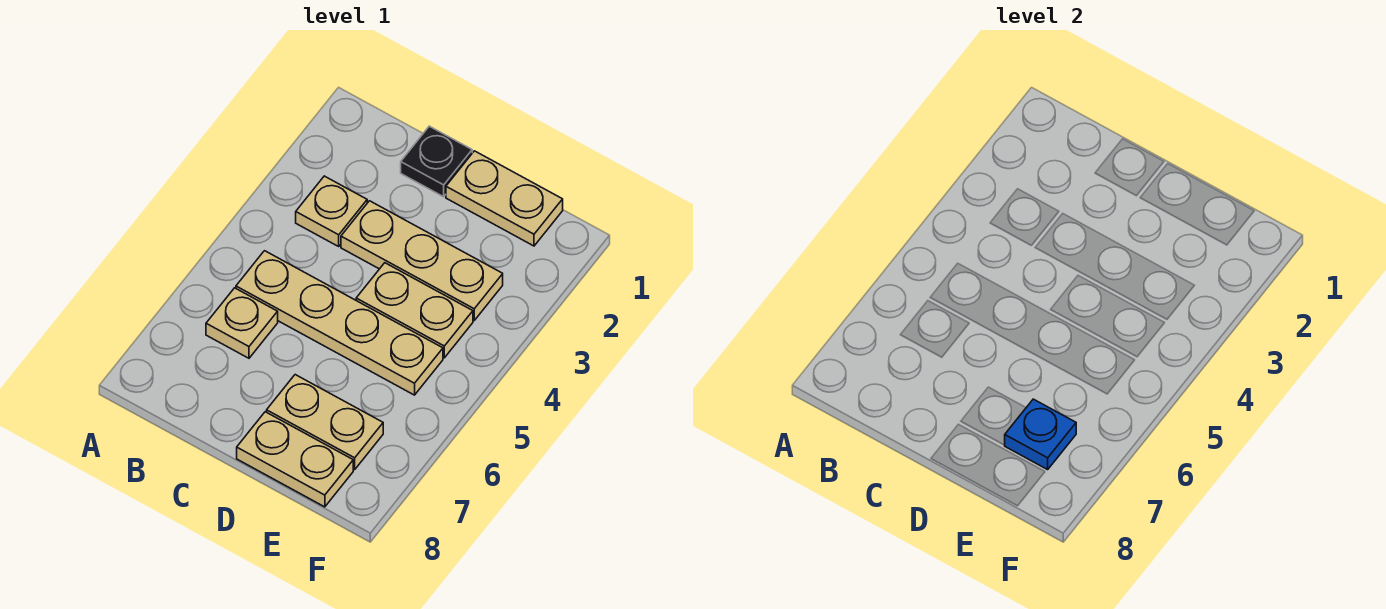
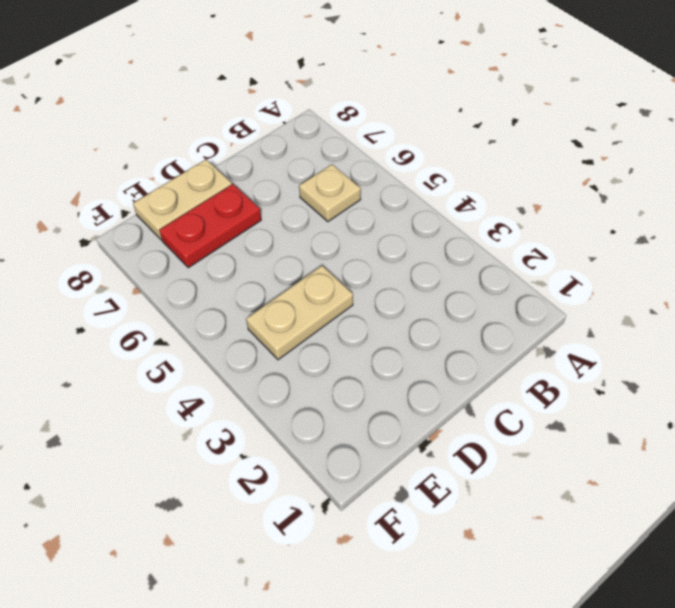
red plate D7:E7 level 1 -> tan plate D7:E7 level 1
none -> tan plate B3 level 1
none -> tan plate B5:E5 level 1

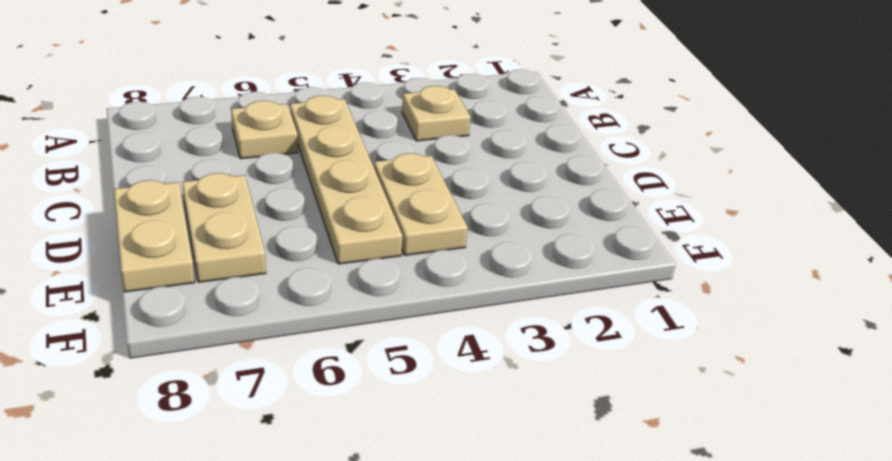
none -> black plate C1 level 1
none -> tan plate C3:E3 level 1

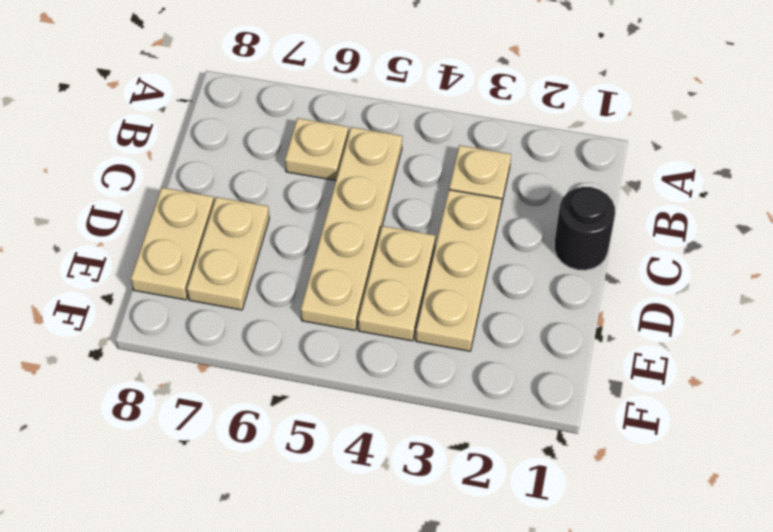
black round brick C1 level 1 -> black plate C1 level 1
none -> tan plate D1:E1 level 1
none -> blue plate E7 level 2

